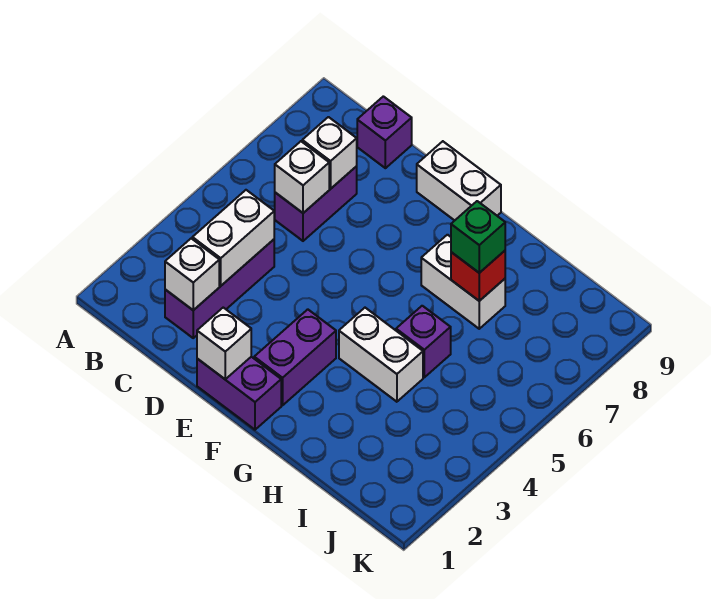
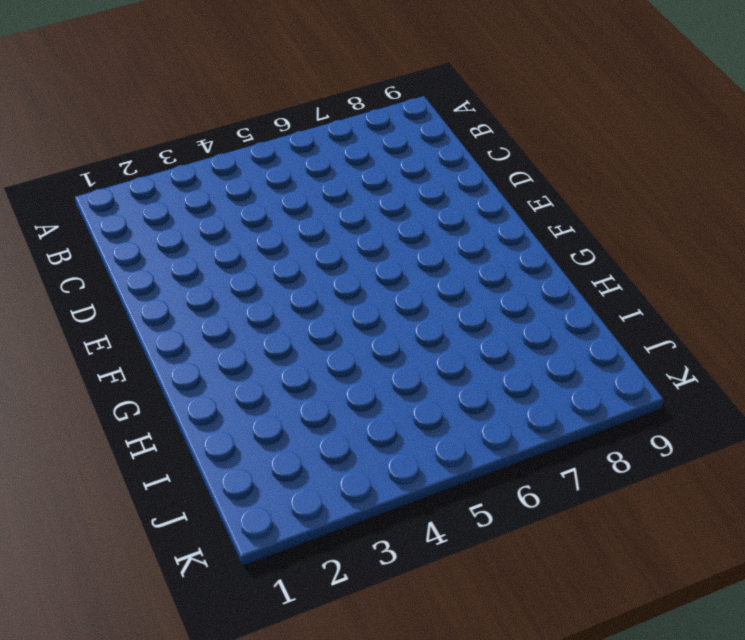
none -> purple brick C2:C4 level 1
none -> purple brick C6:C7 level 1
none -> purple brick C9 level 1

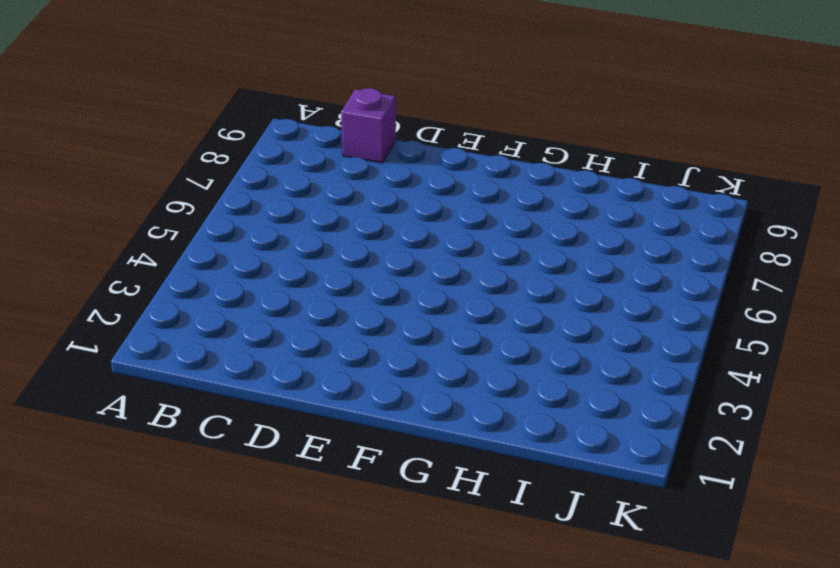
none -> purple brick C2:C4 level 1
none -> purple brick C6:C7 level 1
none -> purple brick E1:F1 level 1

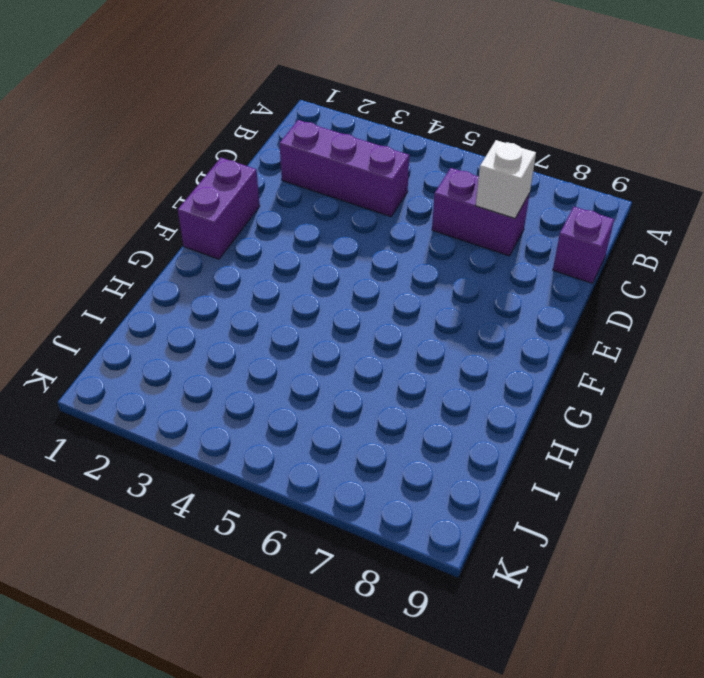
none -> white brick E9:F9 level 1
none -> purple brick F2:F3 level 1
none -> white brick G4:H4 level 1

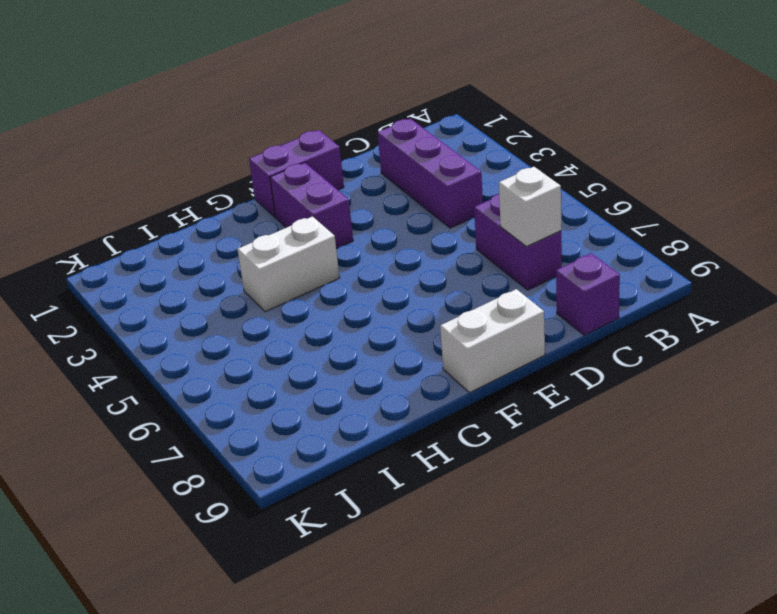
none -> white brick G7:H7 level 1
none -> purple brick H5 level 1
none -> white brick C2 level 2

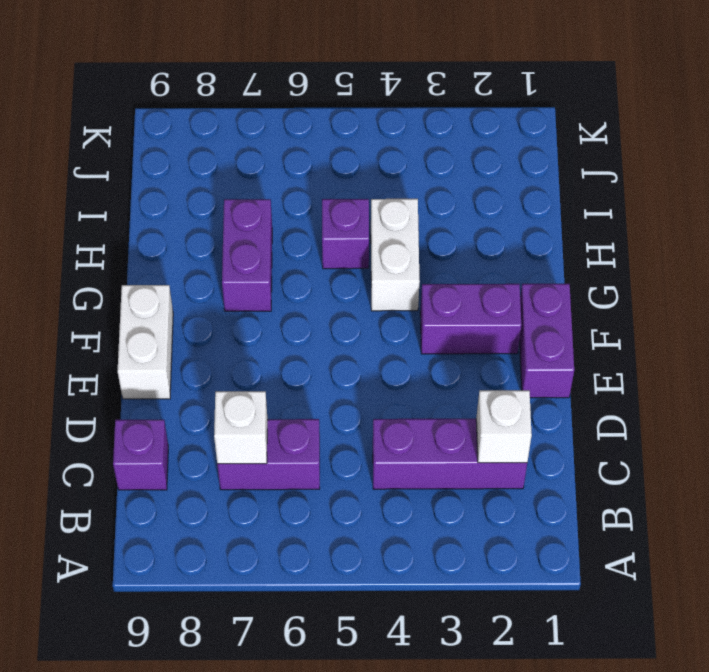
purple brick G7:H7 level 1 -> white brick G7:H7 level 1
none -> white brick C3:C4 level 2
none -> white brick C6 level 2
none -> white brick E1 level 2

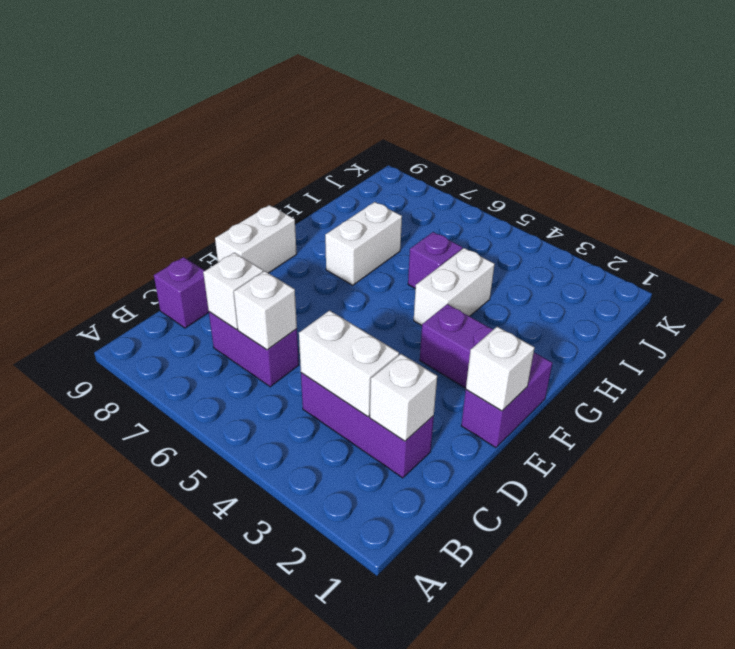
none -> red brick H7 level 2
none -> green brick H7 level 3

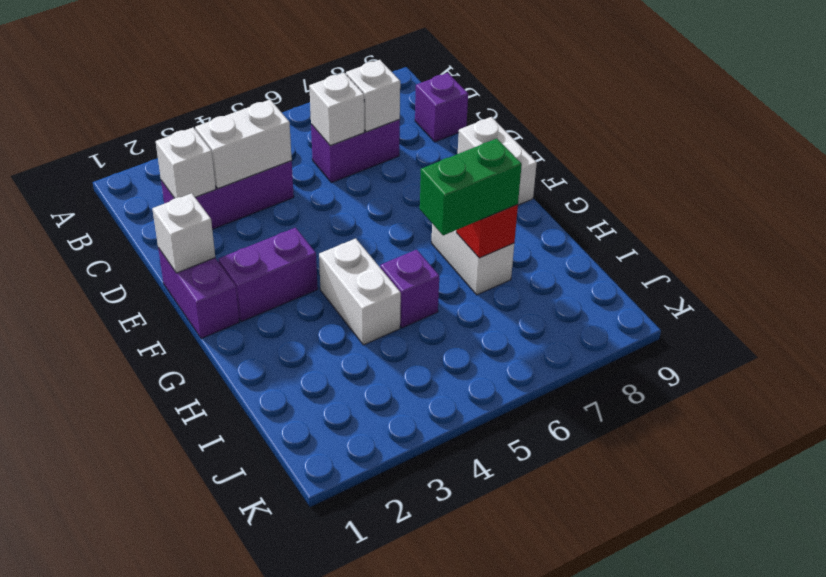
green brick H6:H7 level 3 -> green brick H7 level 3

